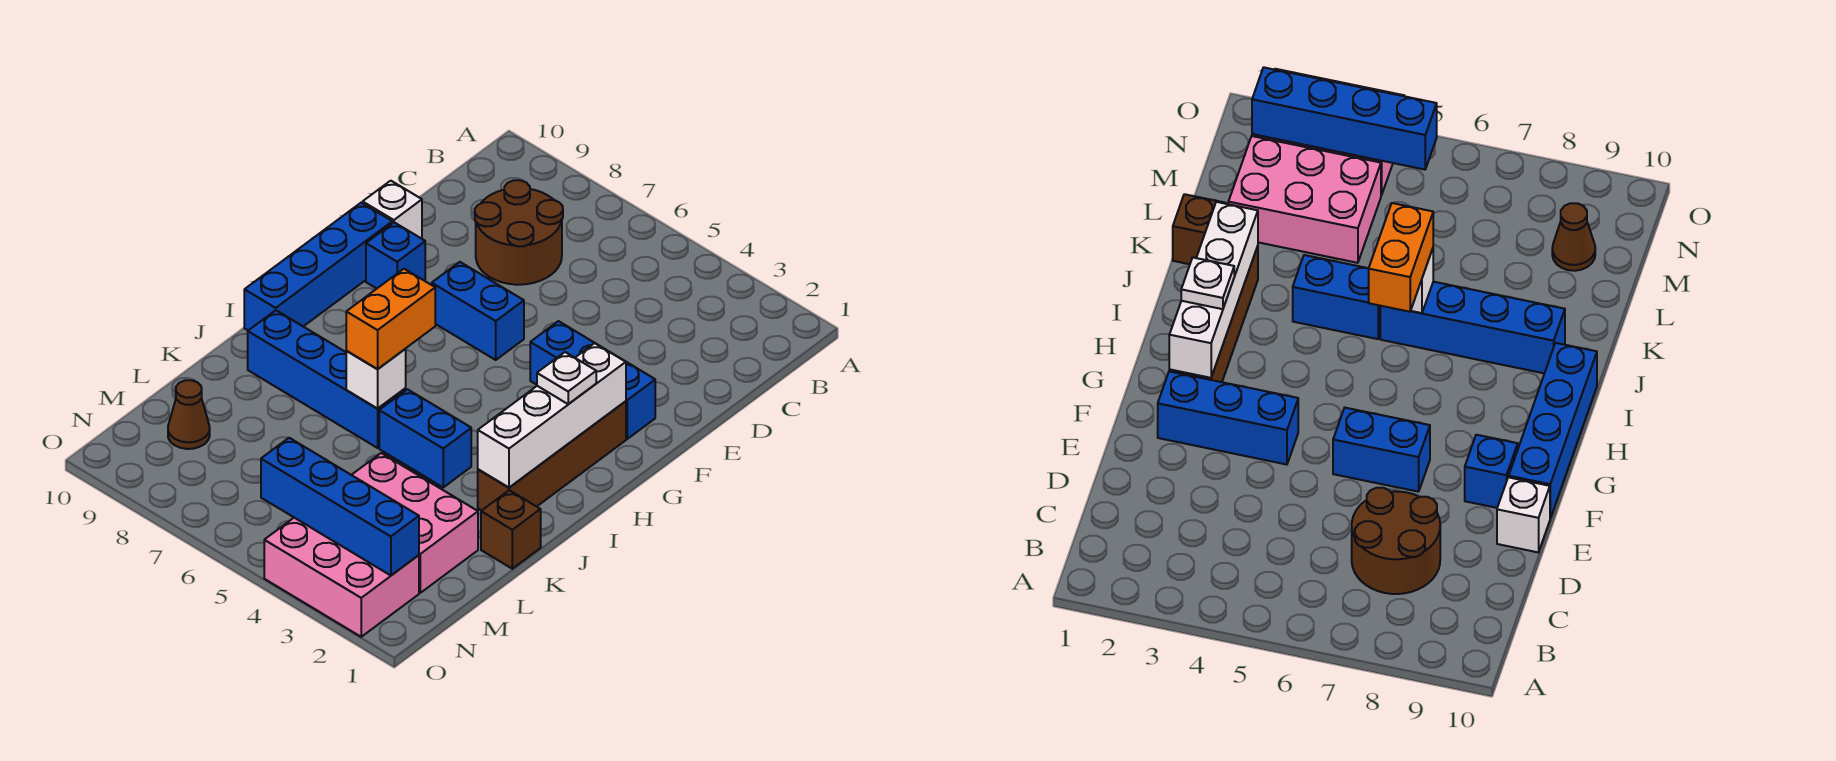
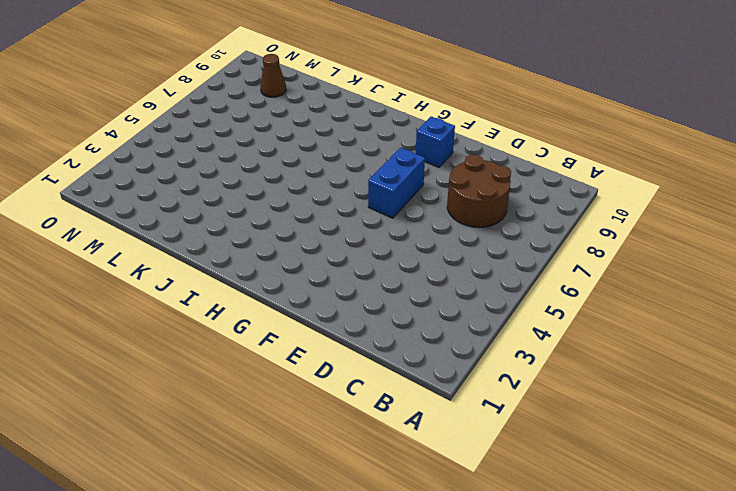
none -> white brick E10 level 1
none -> blue brick F2:F4 level 1
none -> blue brick F10:I10 level 1

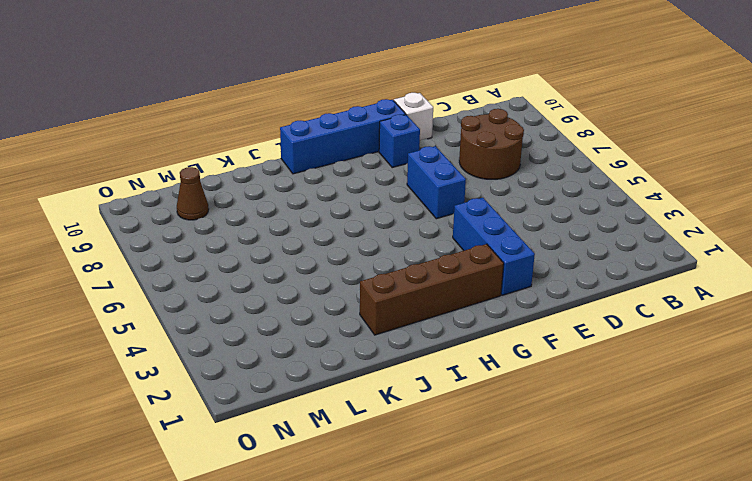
none -> blue brick J4:J5 level 1
none -> blue brick J6:J9 level 1
none -> brown brick K1 level 1

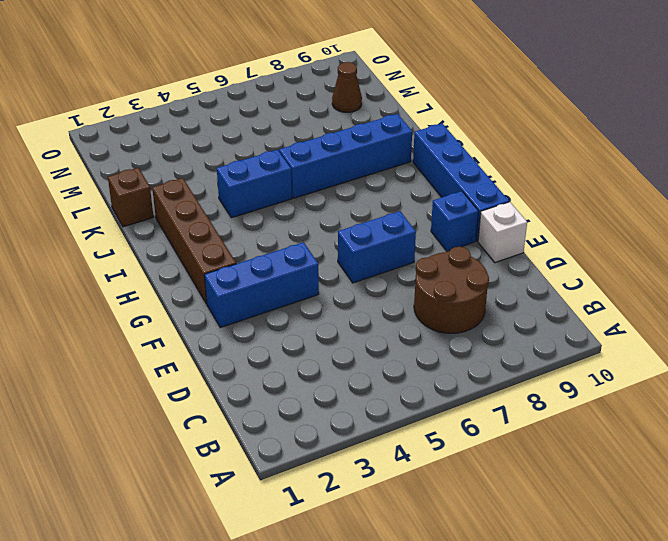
none -> pink brick L2:M4 level 1
none -> pink brick N2:O4 level 1
none -> white brick G2:J2 level 2

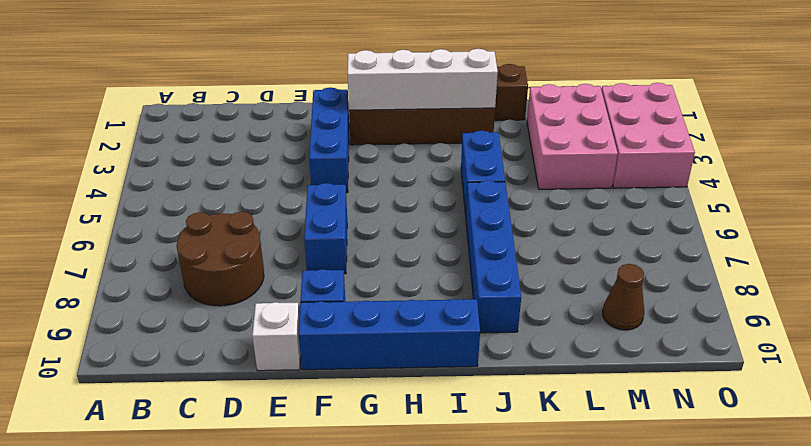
none -> white brick J6 level 2
none -> blue brick N2:N5 level 2
none -> white plate H2 level 3

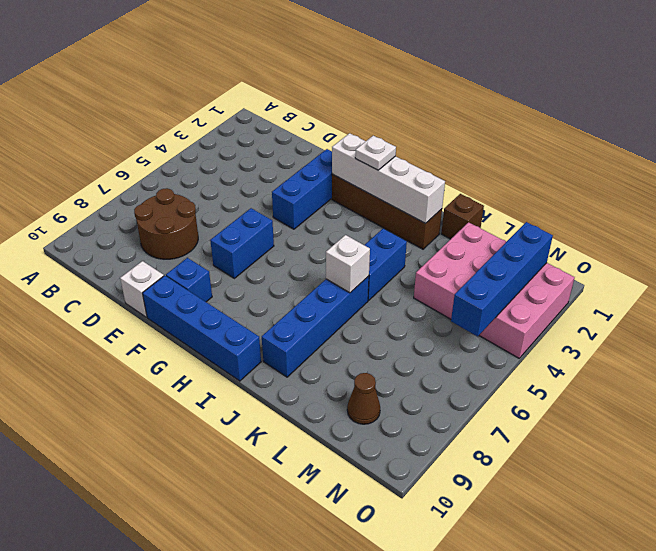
none -> orange brick I6:J6 level 3

